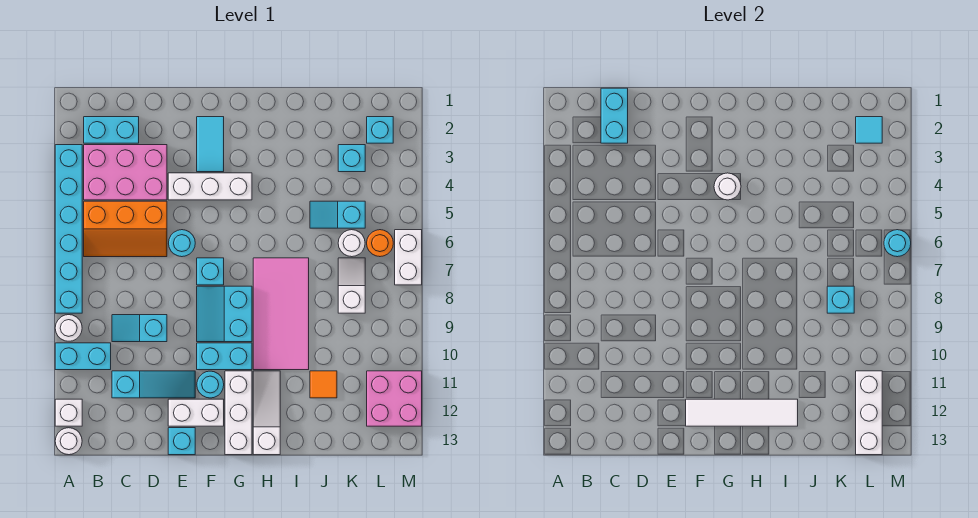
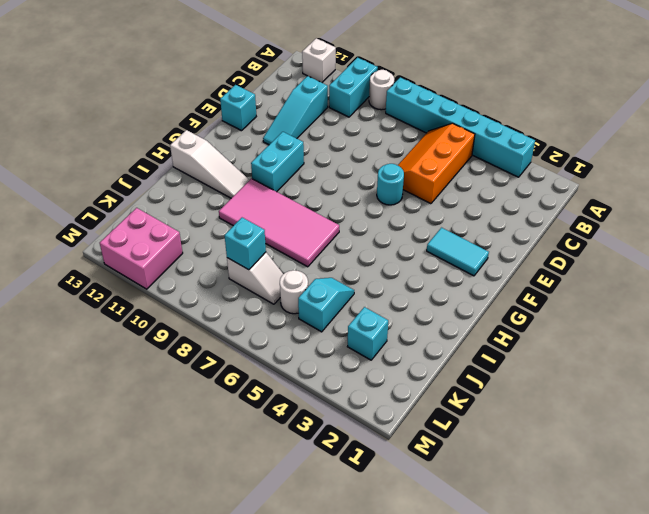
none -> white round brick A13 level 1
none -> cyan brick B2:C2 level 1
none -> pink brick B3:D4 level 1
none -> cyan slope C9:D9 level 1 top D

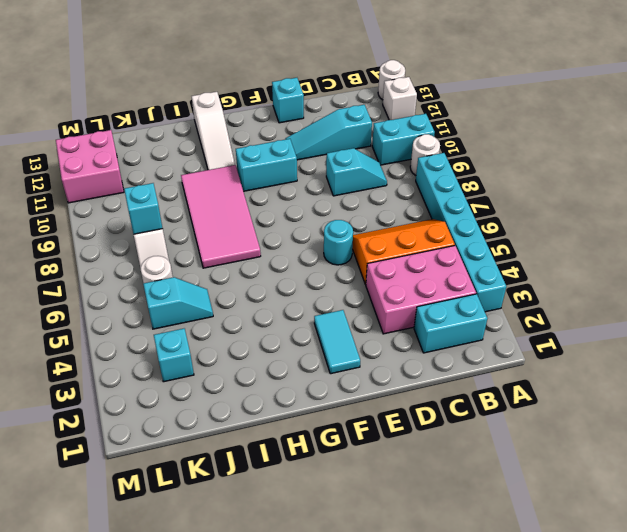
none -> white brick E4:G4 level 1
none -> white brick E12:F12 level 1
none -> cyan brick F7 level 1
none -> cyan slope F8:G9 level 1 top G

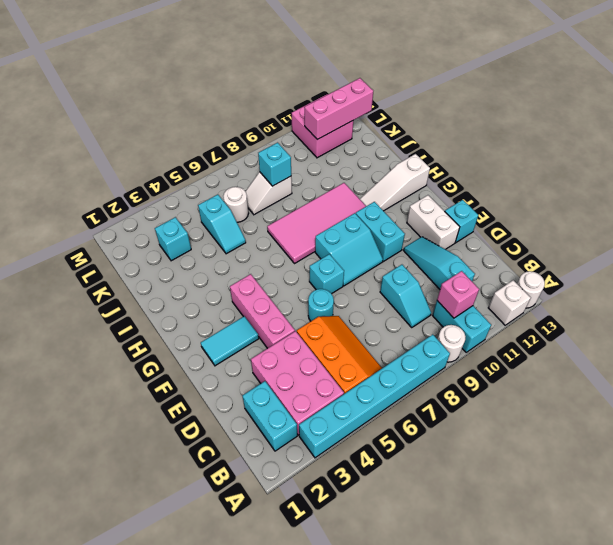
pink brick B10 level 2 -> none
pink brick E4:G4 level 1 -> white brick E4:G4 level 1
pink brick L11:L13 level 2 -> white brick L11:L13 level 2
none -> cyan round brick F11 level 1
none -> white brick G11:G13 level 1
none -> orange tile J11 level 1
none -> cyan brick L2 level 1

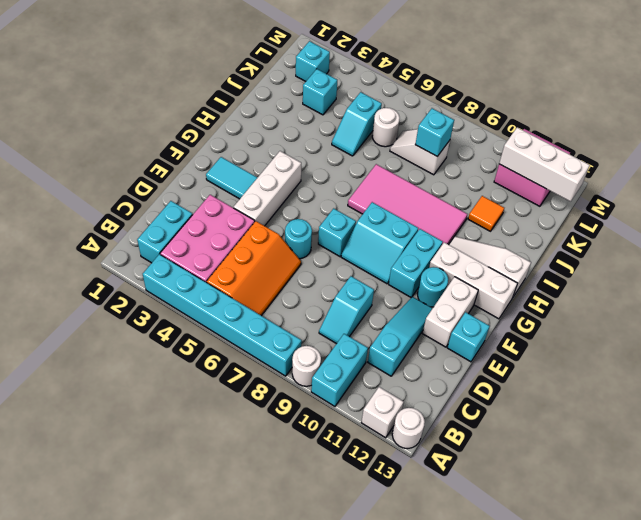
none -> orange round brick L6 level 1
none -> white brick M6:M7 level 1
none -> cyan brick C1:C2 level 2
none -> white tile F12:I12 level 2

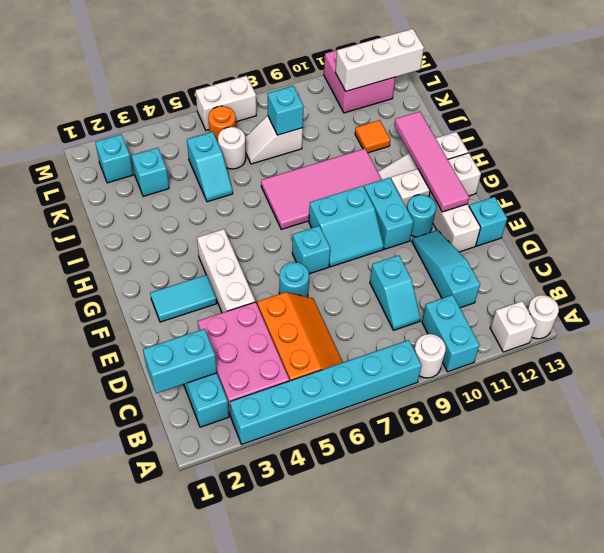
pink tile F12:I12 level 2 -> white tile F12:I12 level 2
none -> white round brick G4 level 2
none -> cyan tile L2 level 2
none -> cyan round brick M6 level 2

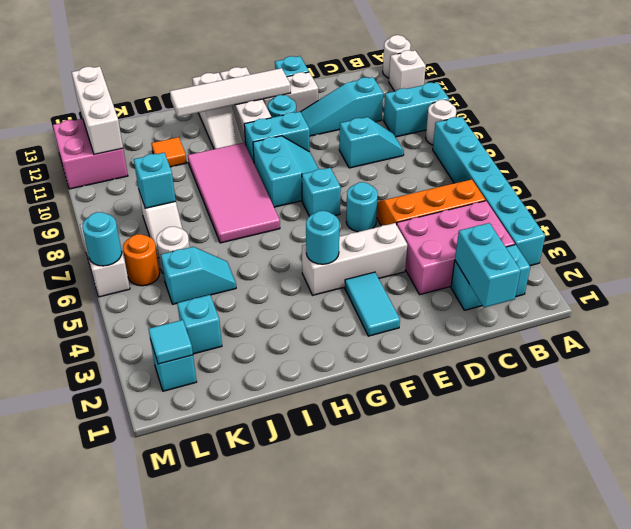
cyan round brick G4 level 2 -> white round brick G4 level 2

